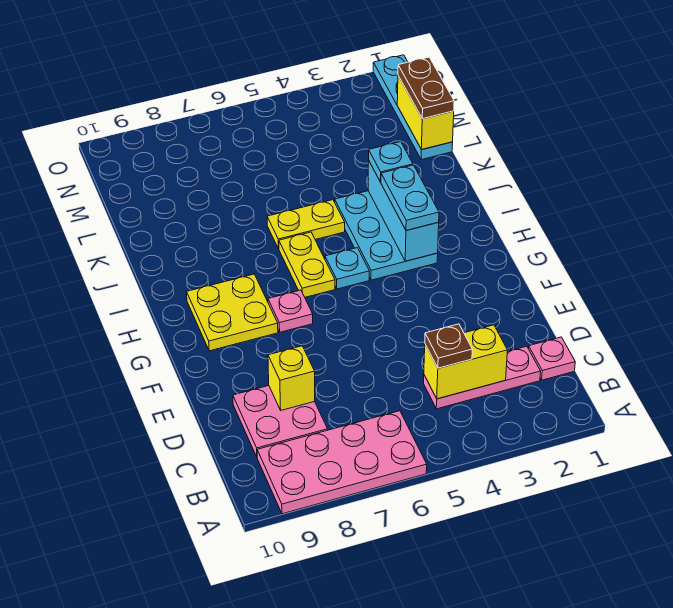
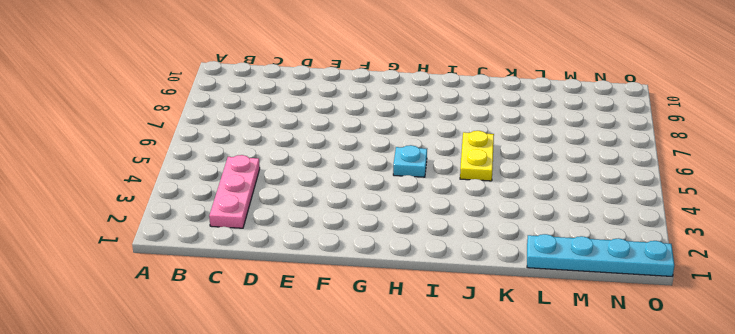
none -> pink plate A6:B9 level 1
none -> pink plate C1 level 1
none -> pink plate C8:D9 level 1

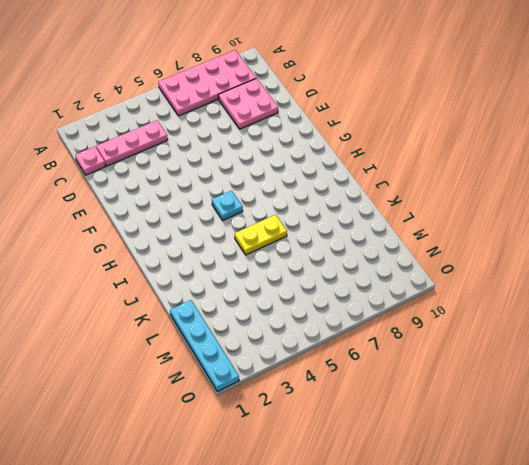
none -> pink plate G7 level 1
none -> yellow plate G8:H9 level 1
none -> cyan plate H3:J4 level 1

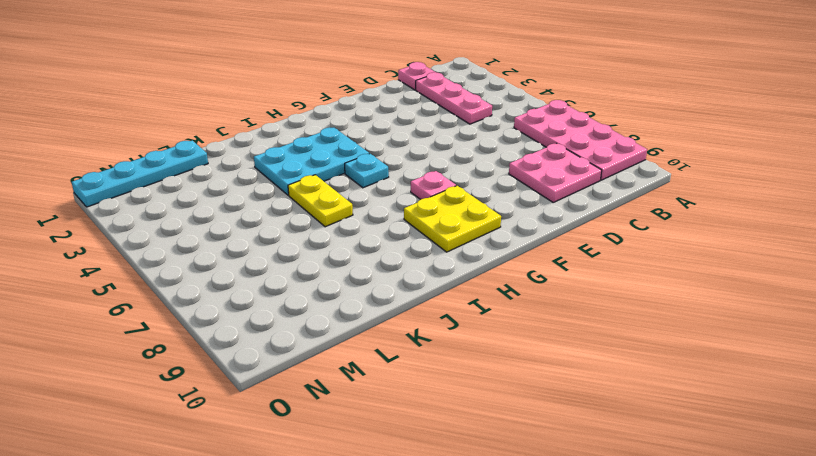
none -> yellow plate H6:I6 level 1
none -> yellow brick C3:C4 level 2
none -> yellow brick D8 level 2

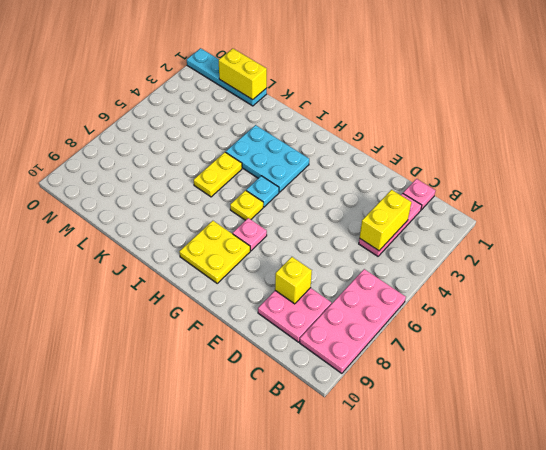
yellow plate H6 level 1 -> yellow plate H6:I6 level 1
none -> cyan brick H3:J3 level 2
none -> brown plate C4 level 3
none -> cyan plate H3:I3 level 3

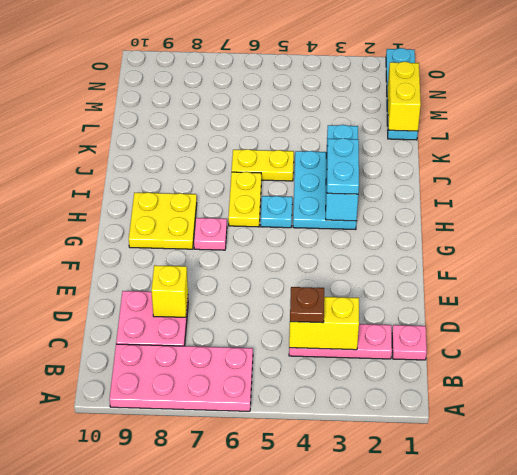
none -> cyan plate J3 level 3
none -> brown plate L1:M1 level 3

